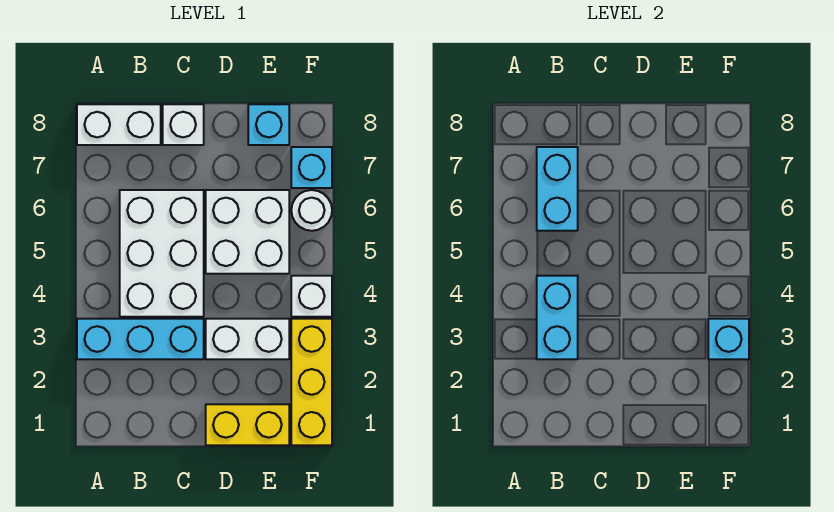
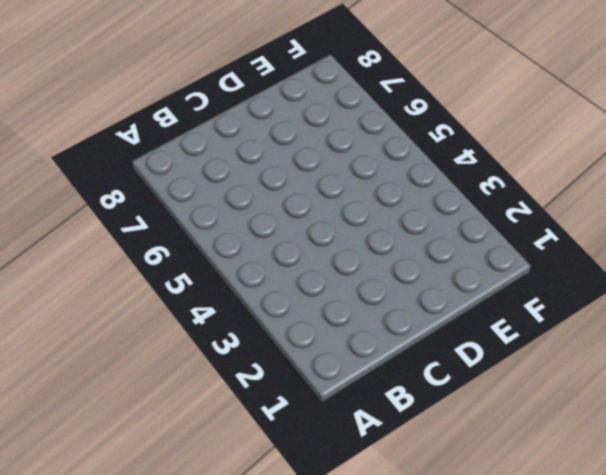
none -> cyan brick A3:C3 level 1
none -> white brick A8:B8 level 1
none -> white brick B4:C6 level 1

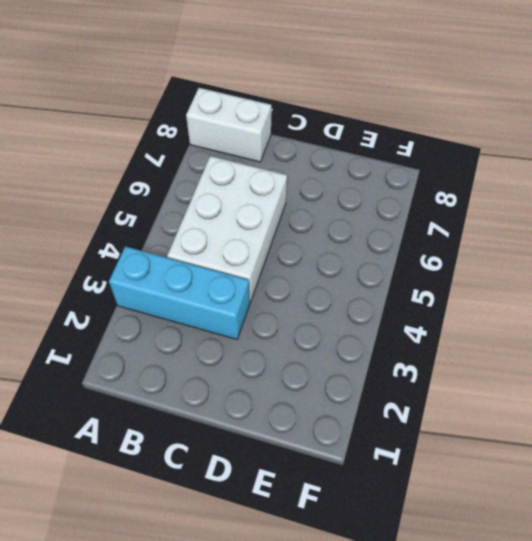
none -> white brick C8 level 1
none -> yellow brick D1:E1 level 1
none -> white brick D3:E3 level 1

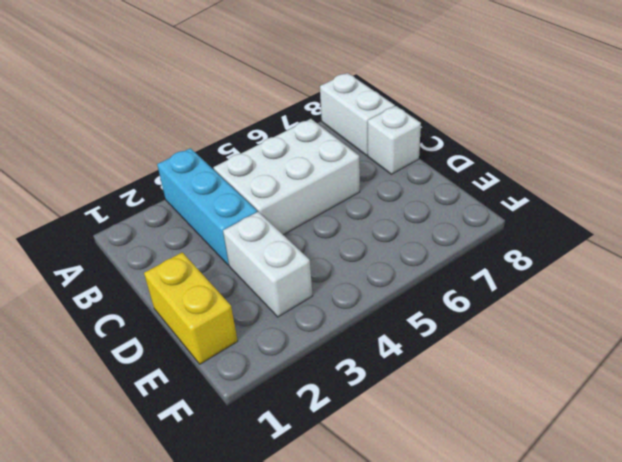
none -> white brick D5:E6 level 1
none -> cyan brick E8 level 1
none -> yellow brick F1:F3 level 1

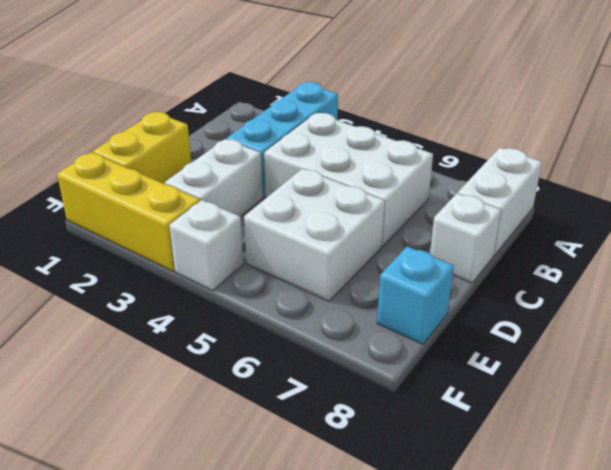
none -> white round brick F6 level 1
none -> cyan brick F7 level 1
none -> cyan brick B3:B4 level 2

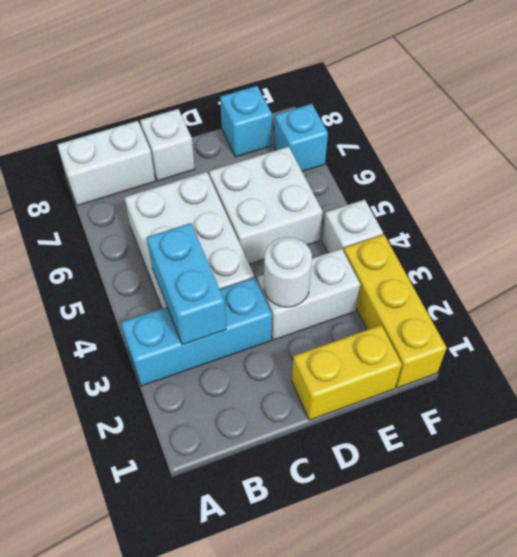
white round brick D3 level 2 -> white round brick F6 level 1
none -> cyan brick B6:B7 level 2
none -> cyan brick F3 level 2

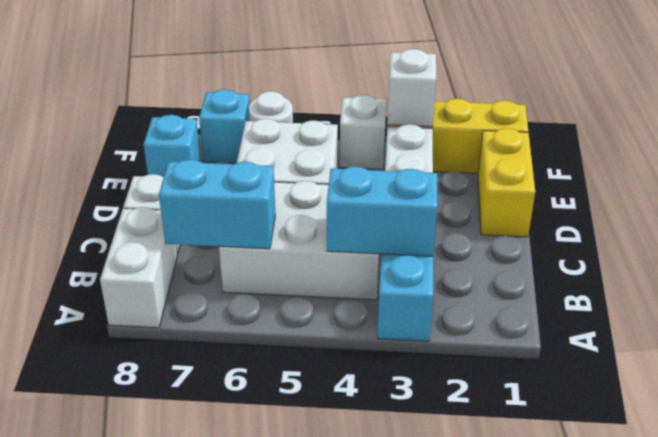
white brick F3 level 2 -> cyan brick F3 level 2

